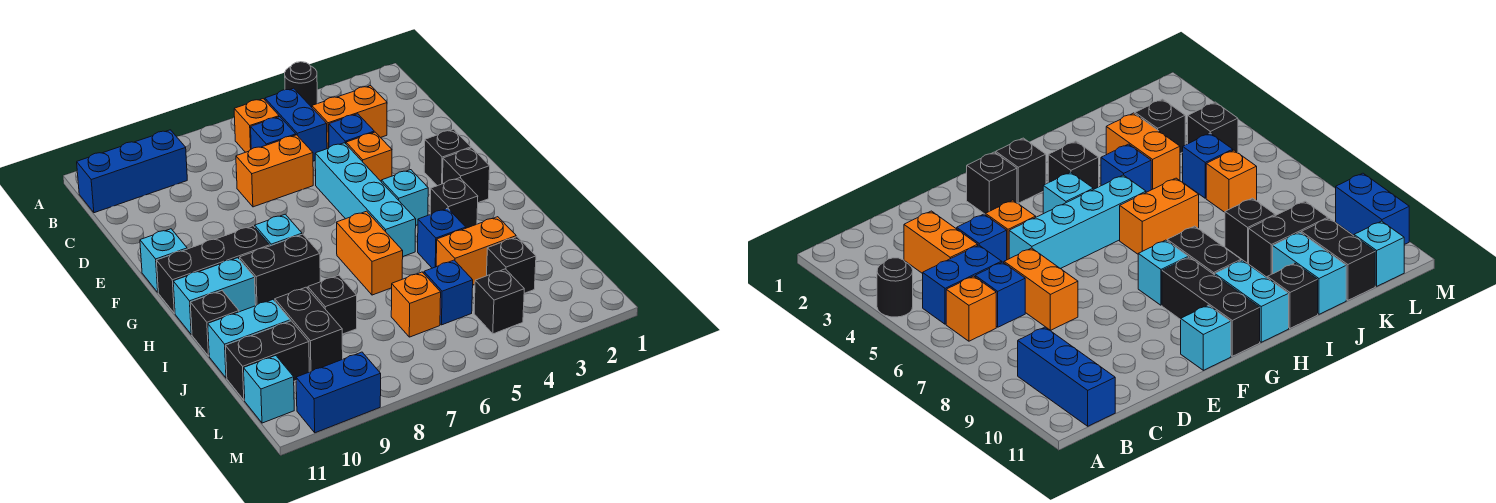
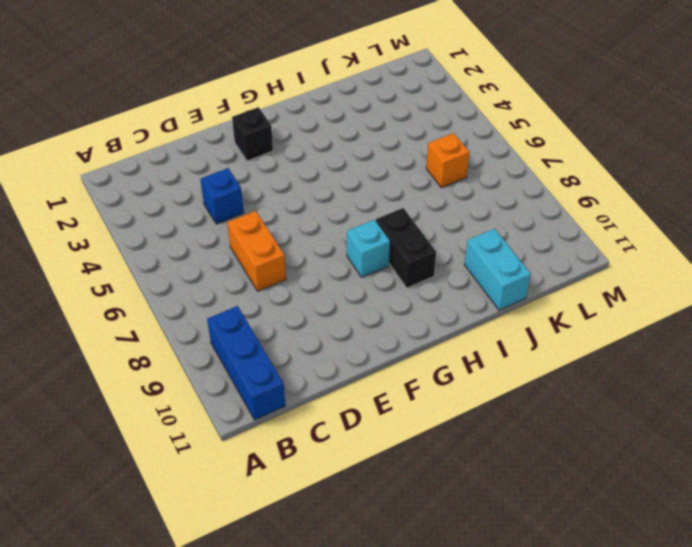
none -> black round brick A4 level 1
none -> blue brick B5:C5 level 1
none -> orange brick B6 level 1
none -> orange brick C3:C4 level 1

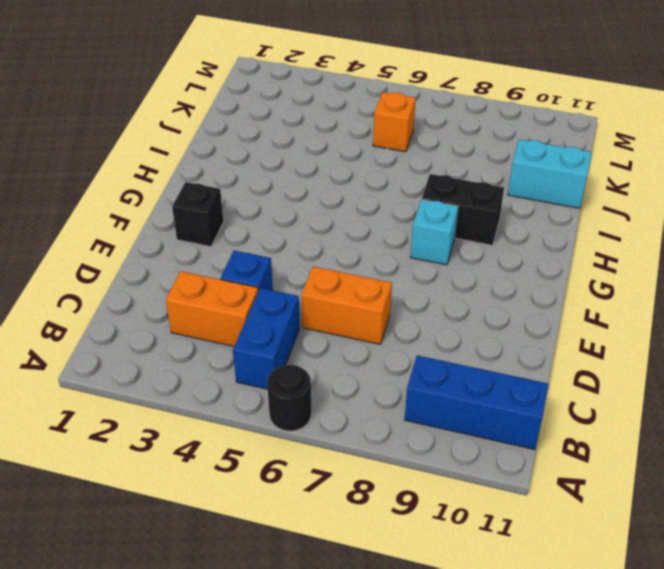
black round brick A6 level 1 -> black round brick A4 level 1
none -> orange brick B6 level 1
none -> blue brick C6 level 1
none -> orange brick E4 level 1
none -> cyan brick E5:H5 level 1

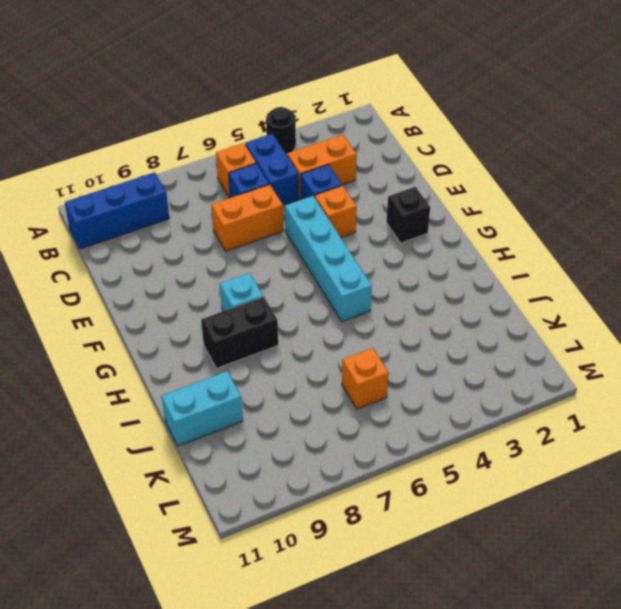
none -> cyan brick F11 level 1
none -> black brick G2 level 1
none -> cyan brick G4 level 1
none -> black brick G9:G11 level 1

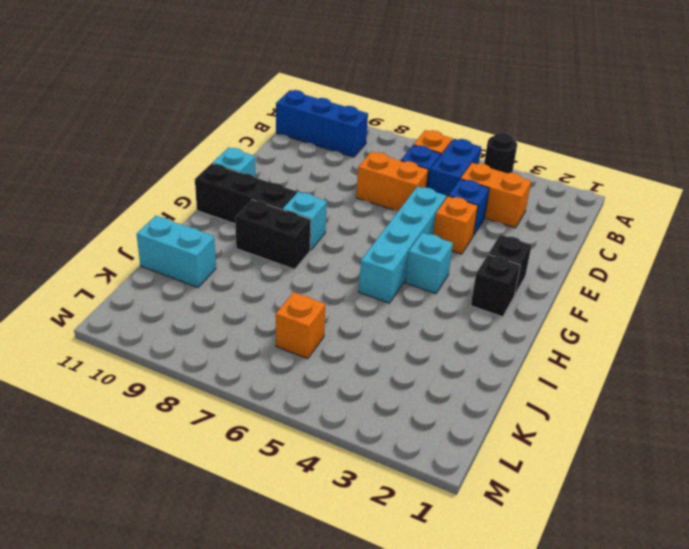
none -> black brick H3 level 1
none -> orange brick H6:I6 level 1
none -> cyan brick H10:H11 level 1
none -> blue brick I4 level 1

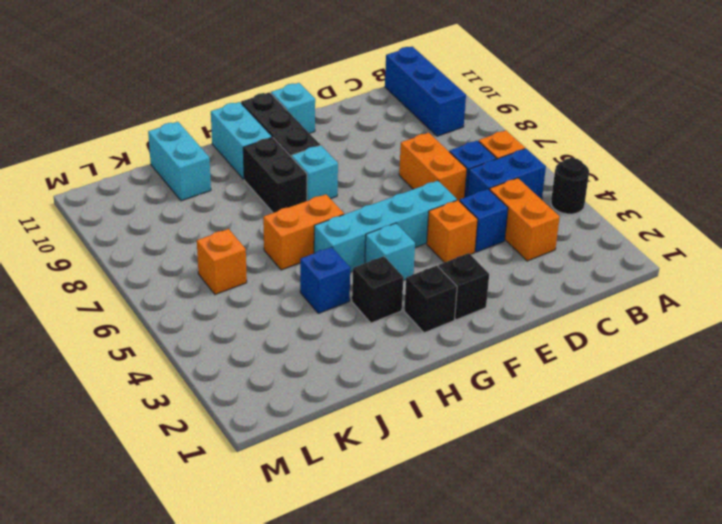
none -> black brick I11 level 1
none -> orange brick J3:J4 level 1
none -> black brick J8 level 1
none -> black brick J9:K9 level 1

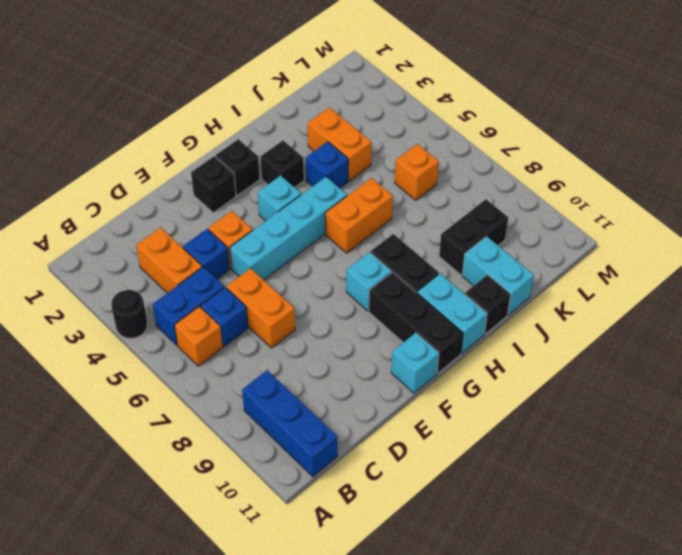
none -> black brick J8 level 1
none -> black brick K3 level 1
none -> blue brick K5 level 1
none -> black brick K10:K11 level 1

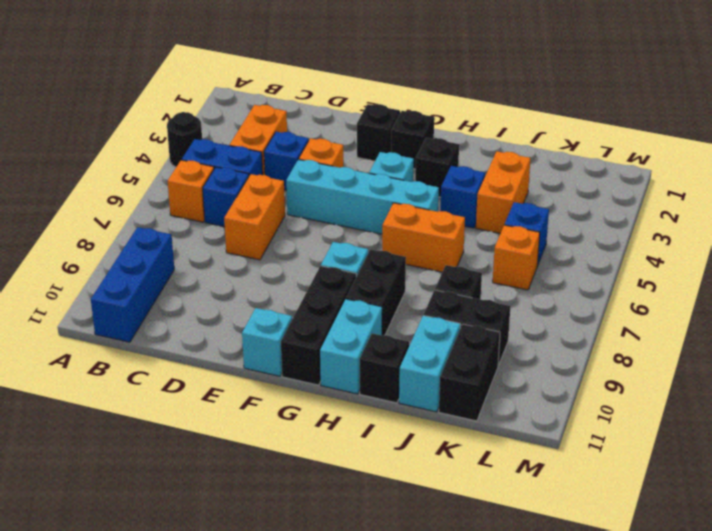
none -> black brick K3 level 1
none -> black brick L4 level 1
none -> cyan brick L11 level 1
none -> blue brick M9:M10 level 1

